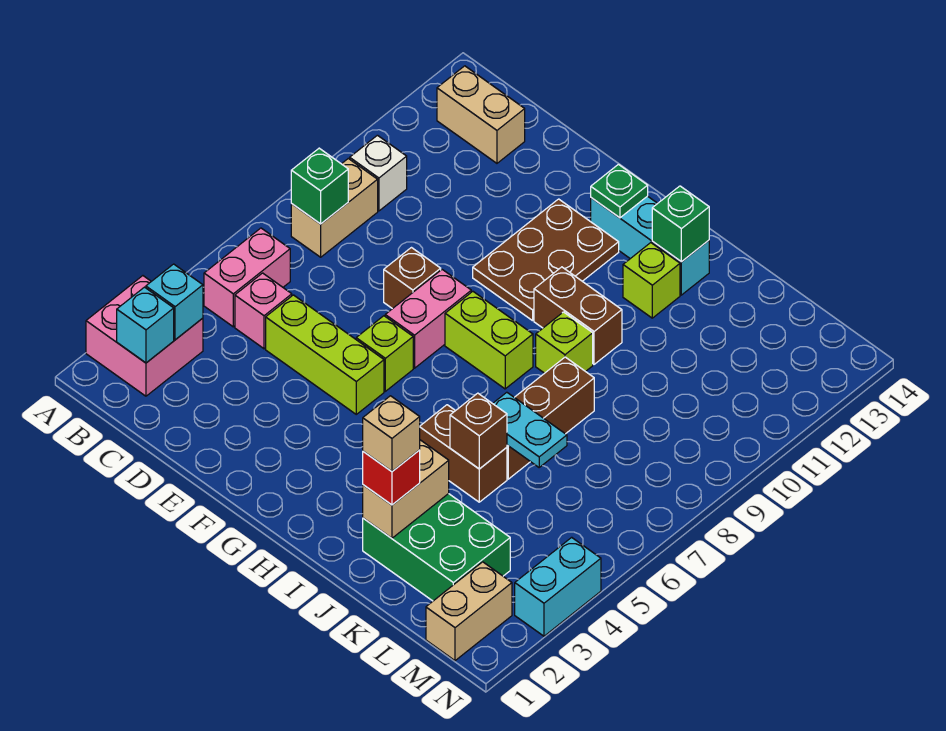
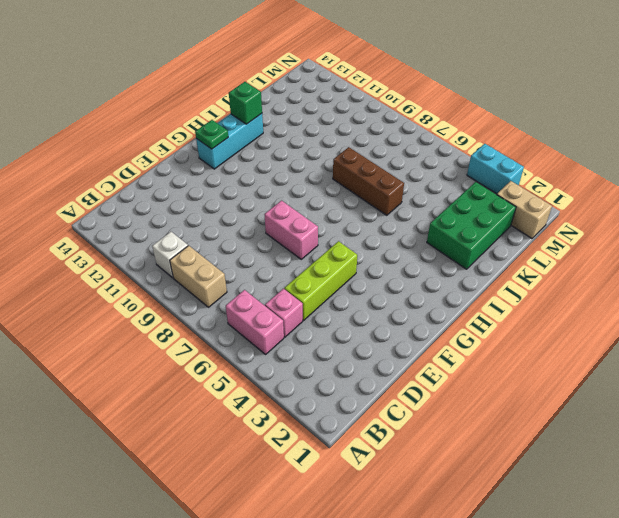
none -> pink brick A2:B3 level 1
none -> tan brick B13:C13 level 1
none -> brown brick E8 level 1
none -> lime brick F6 level 1

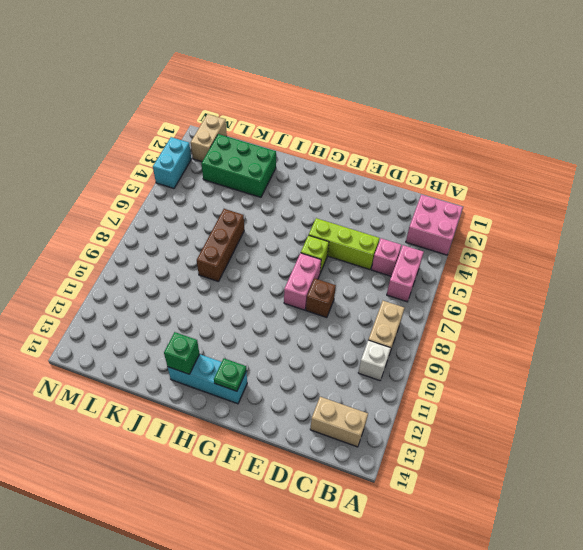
none -> brown plate F10:G12 level 1
none -> lime brick G8:H8 level 1
none -> brown brick H10:I10 level 1
none -> brown brick I5:J5 level 1

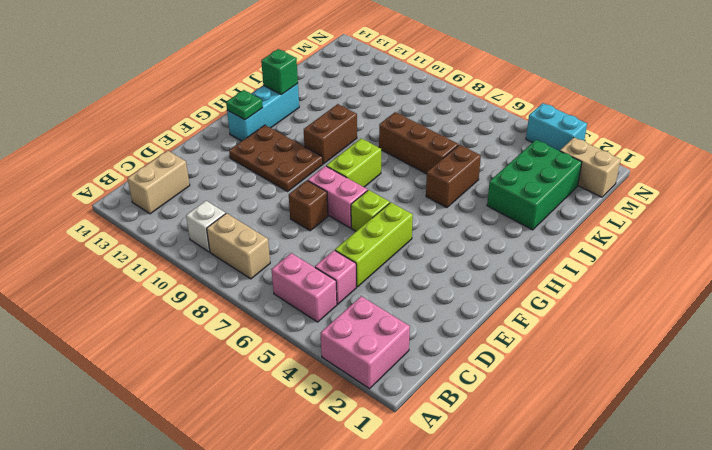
none -> lime brick I9 level 1
none -> lime brick I12 level 1
none -> cyan brick B2 level 2
none -> cyan brick B3 level 2

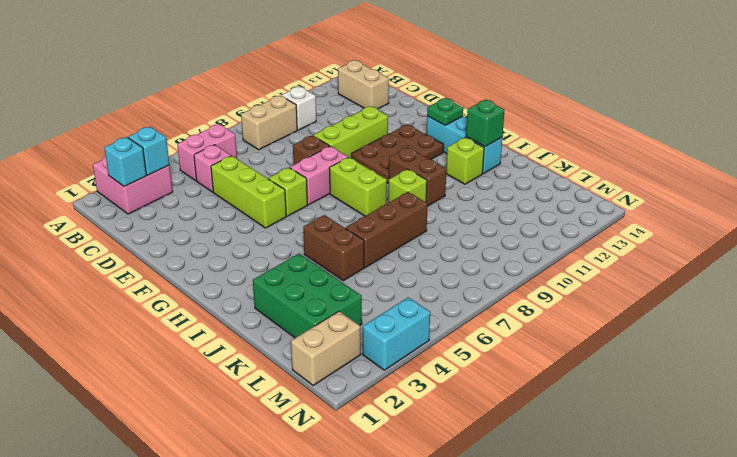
lime brick E9:E11 level 1 -> none
none -> green brick B8 level 2
none -> tan brick J2:J3 level 2
none -> brown brick J5 level 2
none -> cyan plate J6:K6 level 2

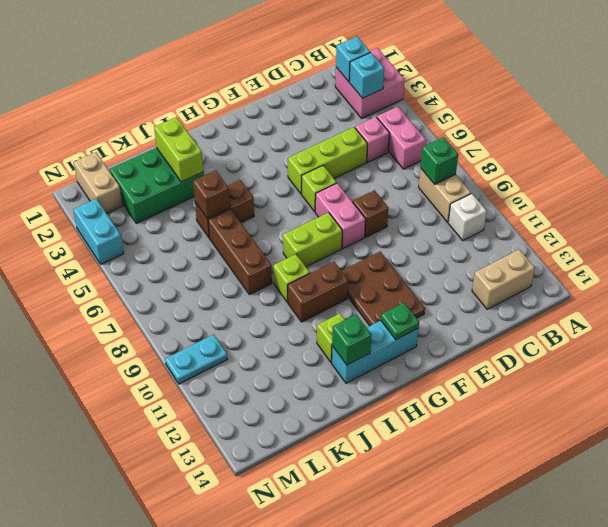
lime brick J2:J3 level 2 -> tan brick J2:J3 level 2
cyan plate M10:N10 level 1 -> cyan plate J6:K6 level 2
none -> red brick J2 level 3
none -> tan brick J2 level 4

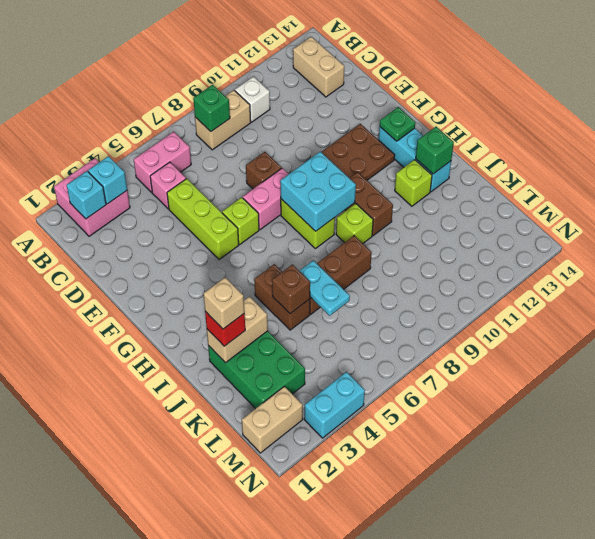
cyan brick G8:H9 level 2 -> none

